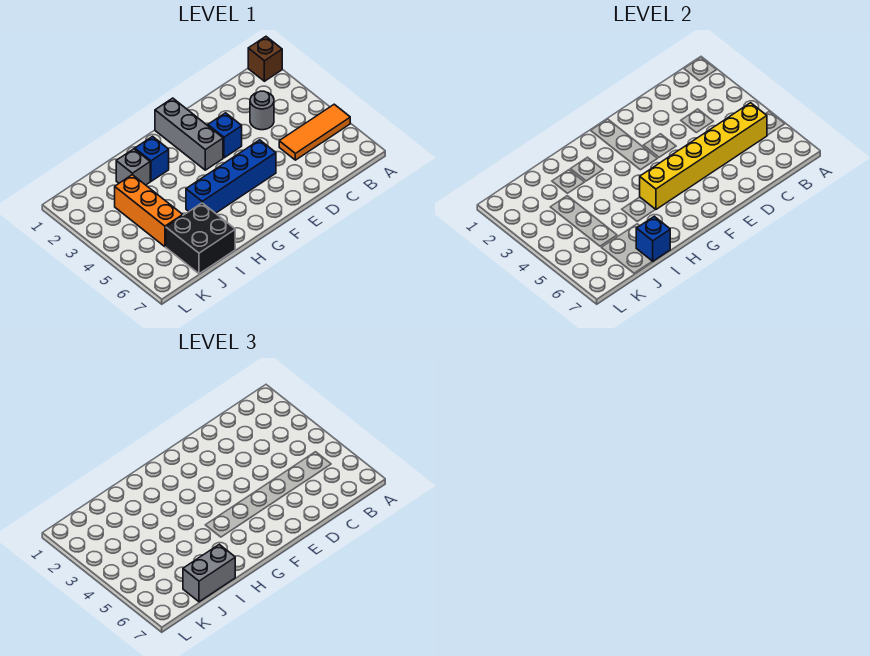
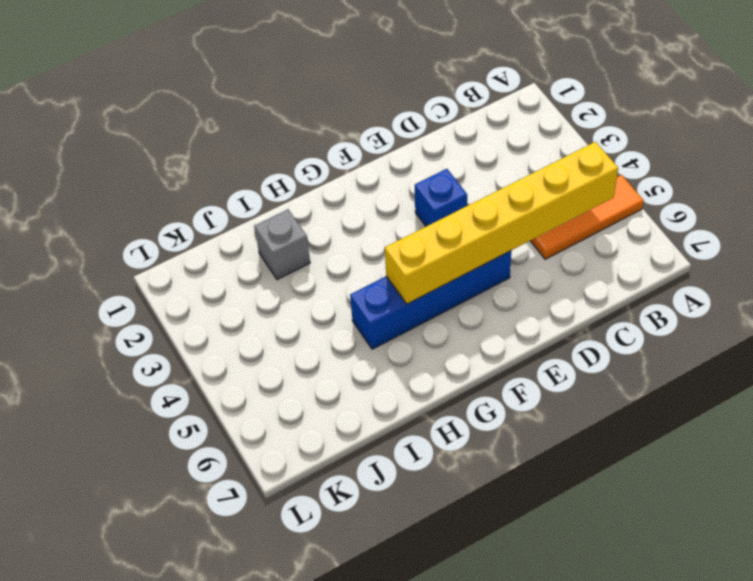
none -> brown brick A1 level 1
none -> grey round brick C3 level 1
none -> grey brick F1:F3 level 1

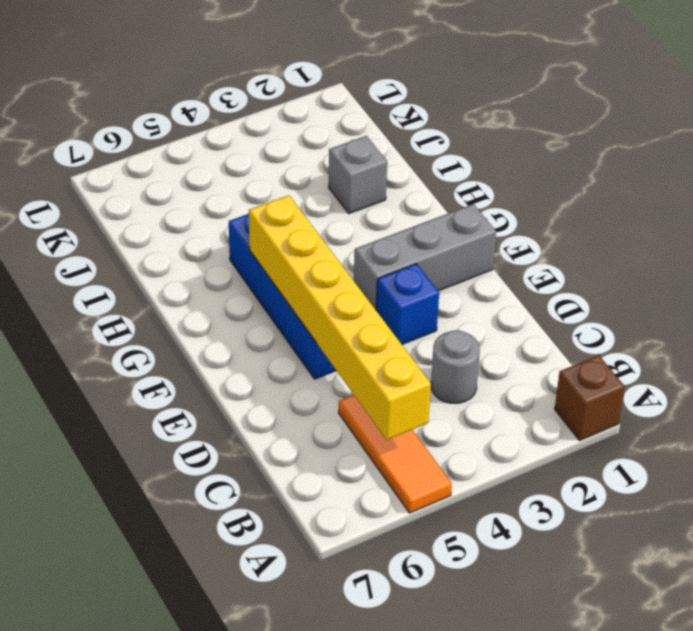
none -> blue brick H2 level 1
none -> black brick I6:J7 level 1
none -> orange brick J3:J5 level 1

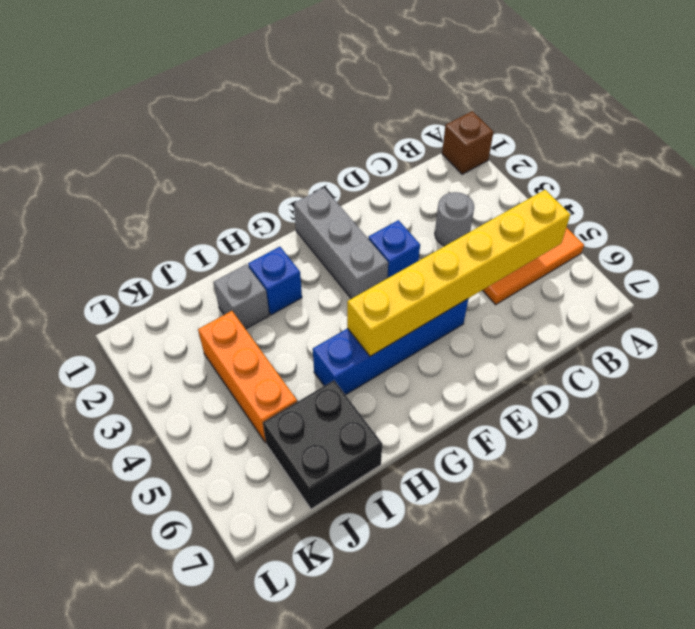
none -> blue brick I7 level 2
none -> grey brick I7:J7 level 3

